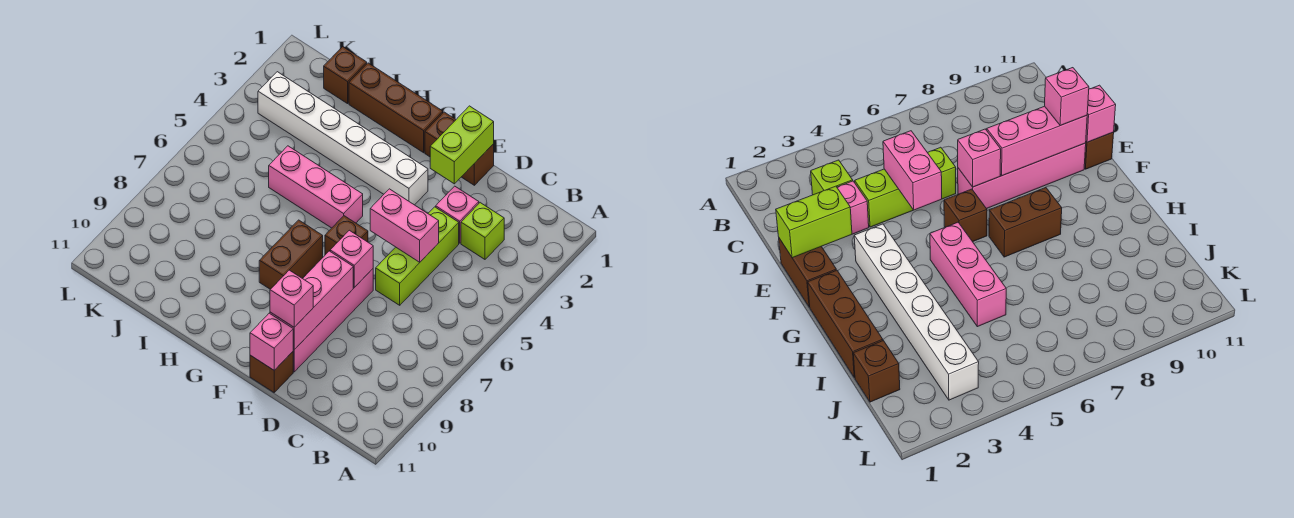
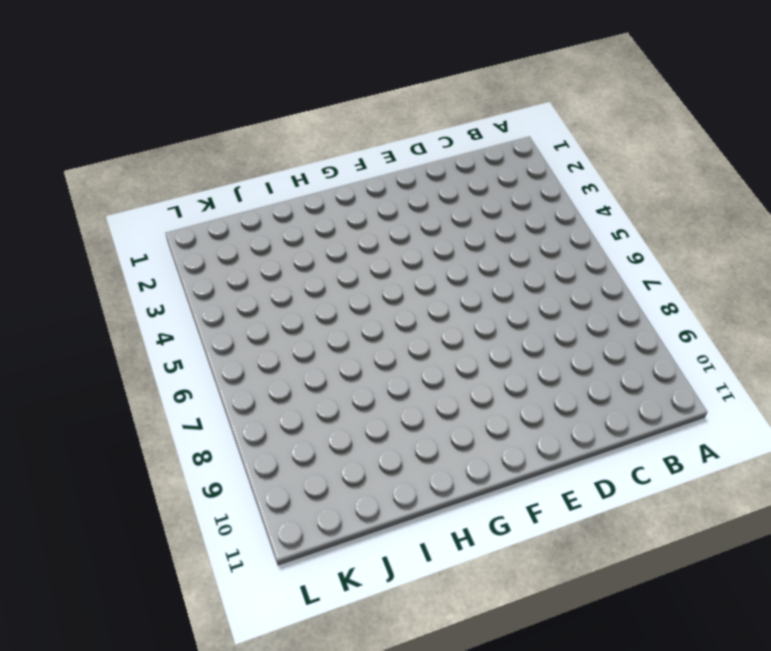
none -> lime brick C3 level 1
none -> pink brick D3 level 1
none -> lime brick D4:D6 level 1

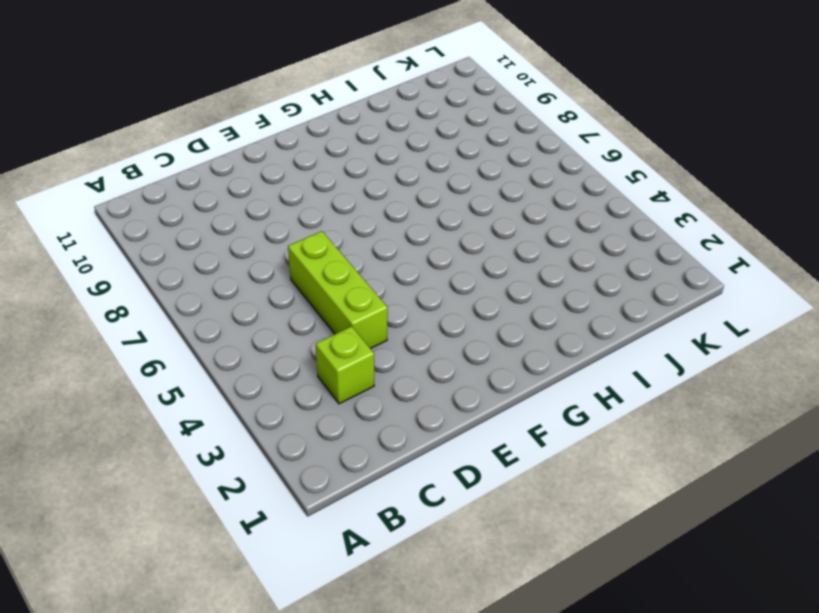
none -> pink brick D3 level 1
none -> brown brick E1:F1 level 1
none -> pink brick E7:E10 level 1

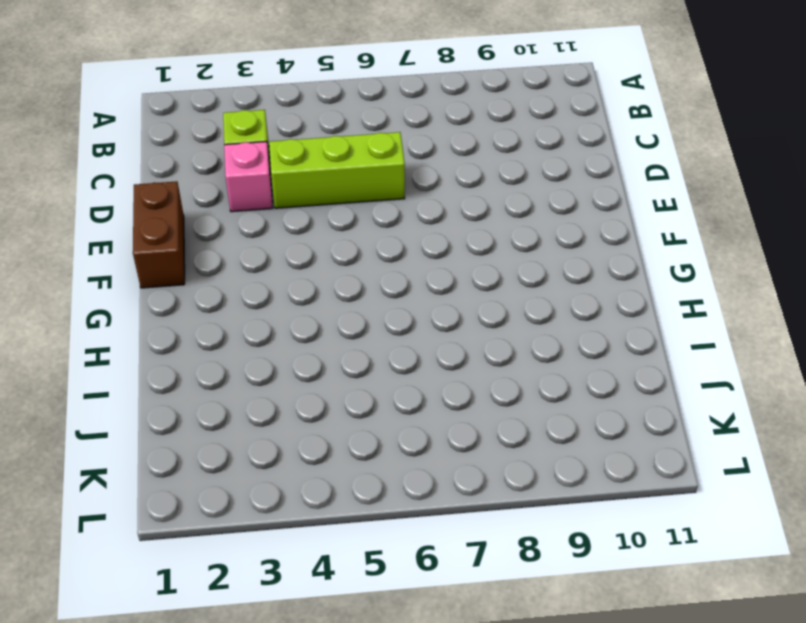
none -> pink brick E7:E10 level 1
none -> brown brick E11 level 1
none -> white brick F3:K3 level 1

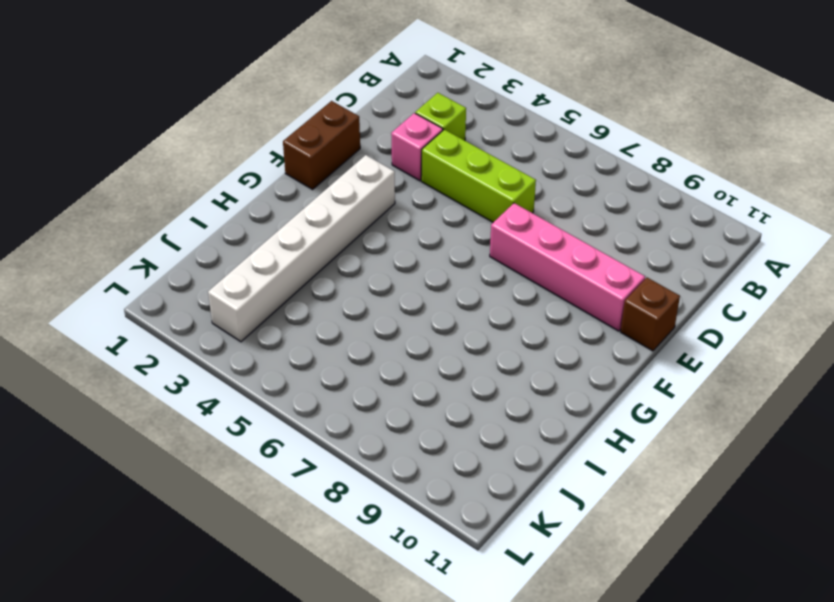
none -> brown brick F6 level 1
none -> brown brick G1:I1 level 1
none -> pink brick G5:I5 level 1

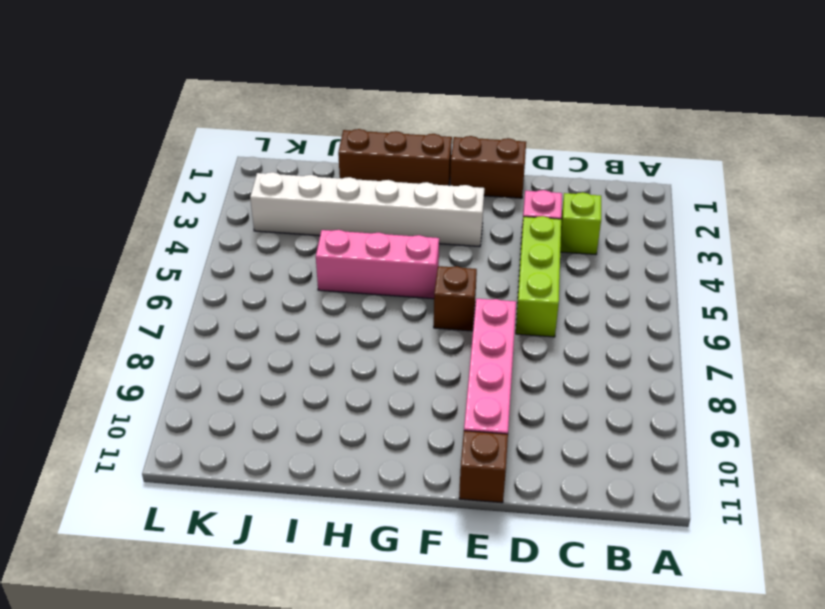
none -> brown brick G7:G8 level 1
none -> brown brick J1 level 1
none -> pink brick D5:E5 level 2

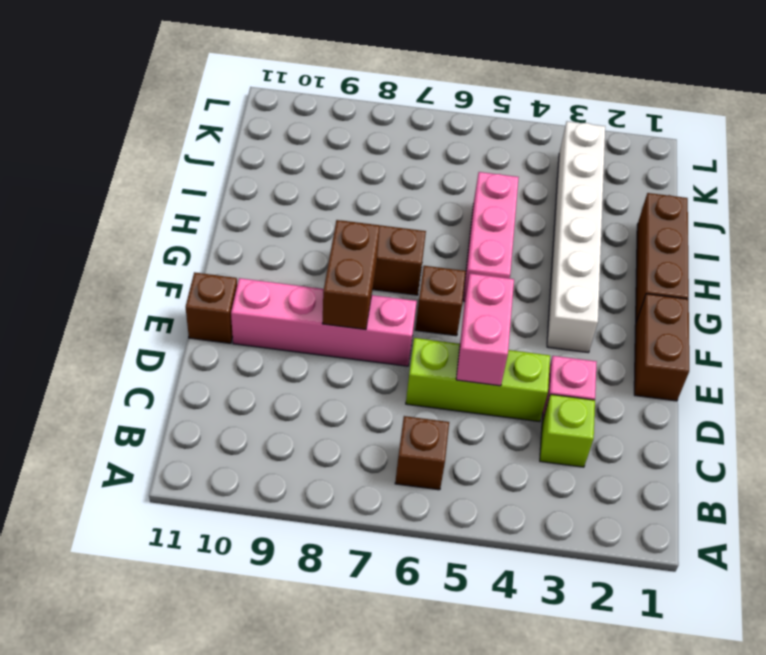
brown brick B6 level 1 -> brown brick J1 level 1
brown brick E8:F8 level 2 -> pink brick E8:E10 level 2
none -> lime brick E1:E2 level 2
none -> pink brick E7 level 2
none -> pink brick E11 level 2

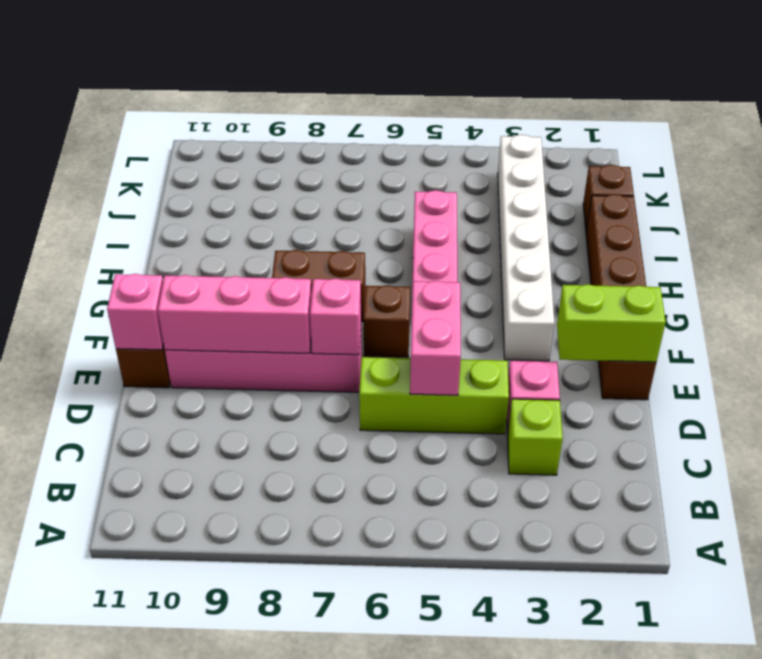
none -> pink brick E10 level 3

